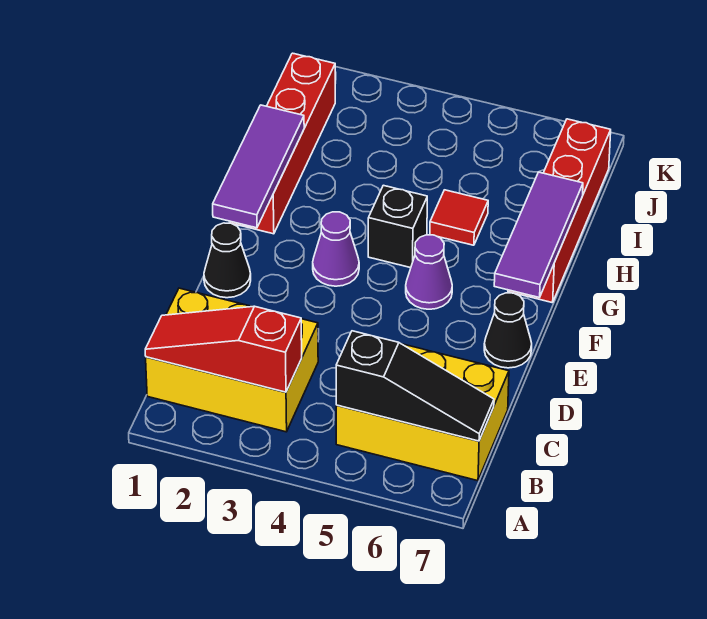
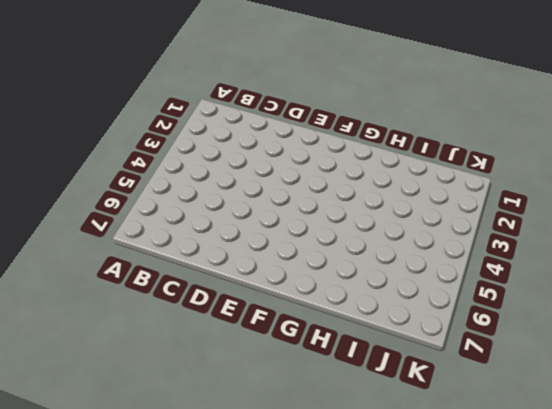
none -> yellow brick B1:C3 level 1
none -> yellow brick B5:C7 level 1
none -> black cone E1 level 1

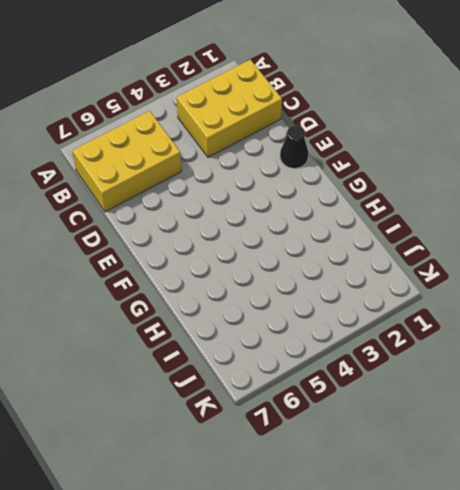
none -> black cone E7 level 1
none -> purple cone F3 level 1
none -> purple cone F5 level 1

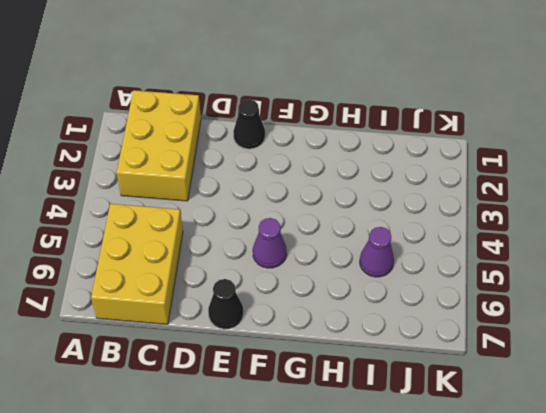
purple cone I5 level 1 -> purple cone F3 level 1
none -> red brick G1:J1 level 1
none -> black brick G4 level 1
none -> red brick G7:J7 level 1

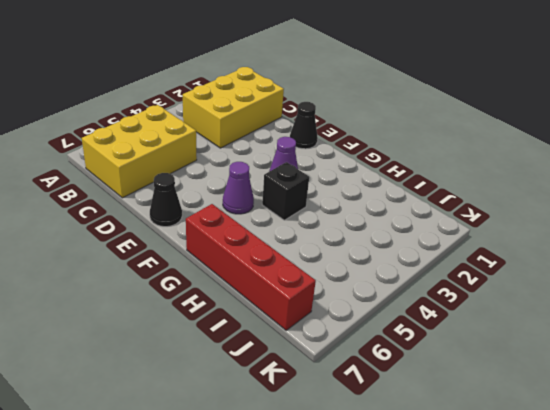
none -> red brick G1:J1 level 1
none -> red tile H5 level 1
none -> red slope B1:B3 level 2 top 3

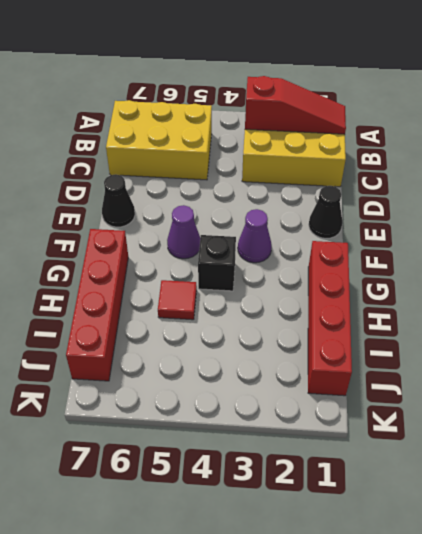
none -> black slope B5:B7 level 2 top 5
none -> purple tile F1:H1 level 2
none -> purple tile F7:H7 level 2

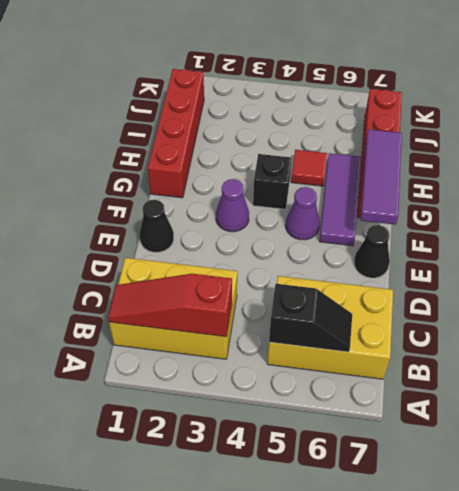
black slope B5:B6 level 2 top 5 -> black slope B5:B7 level 2 top 5
purple tile F6:H6 level 1 -> purple tile F1:H1 level 2

